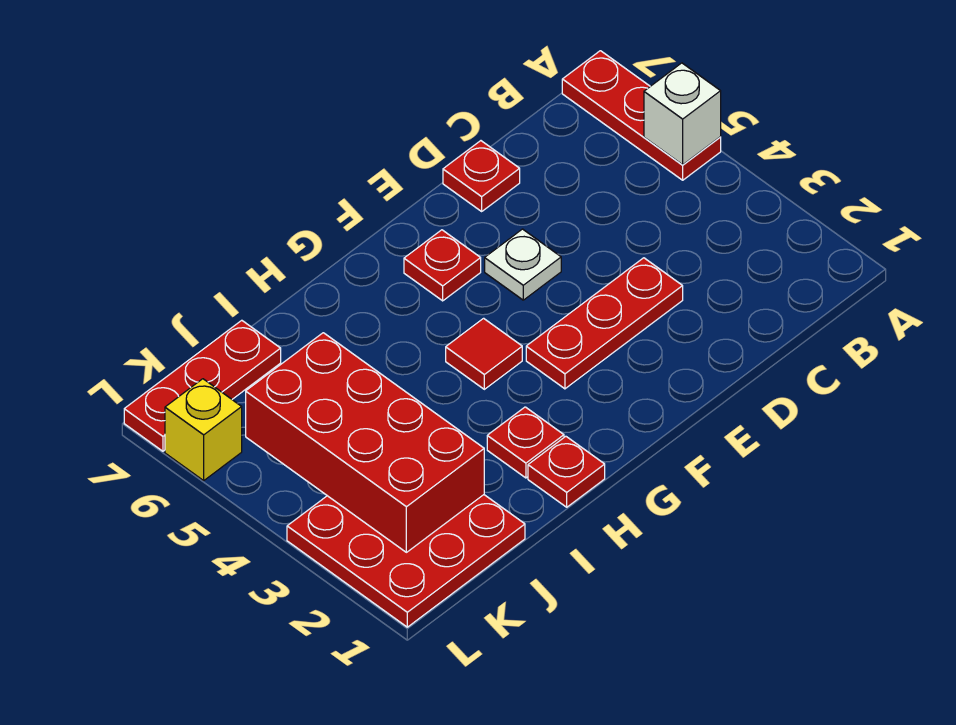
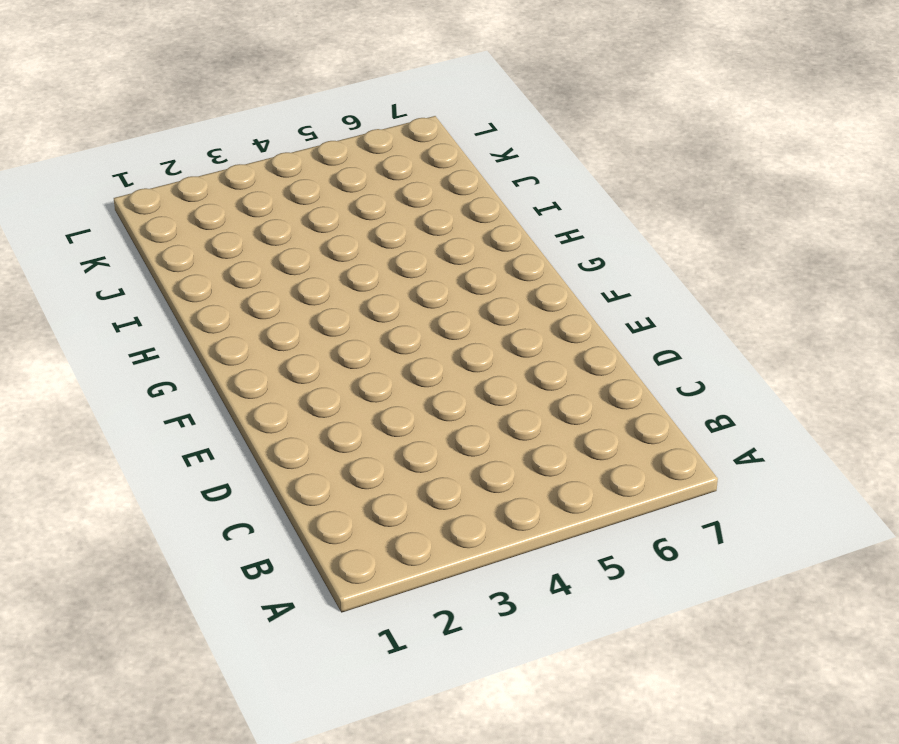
none -> red plate A5:A7 level 1
none -> red plate D3:F3 level 1
none -> red plate D7 level 1

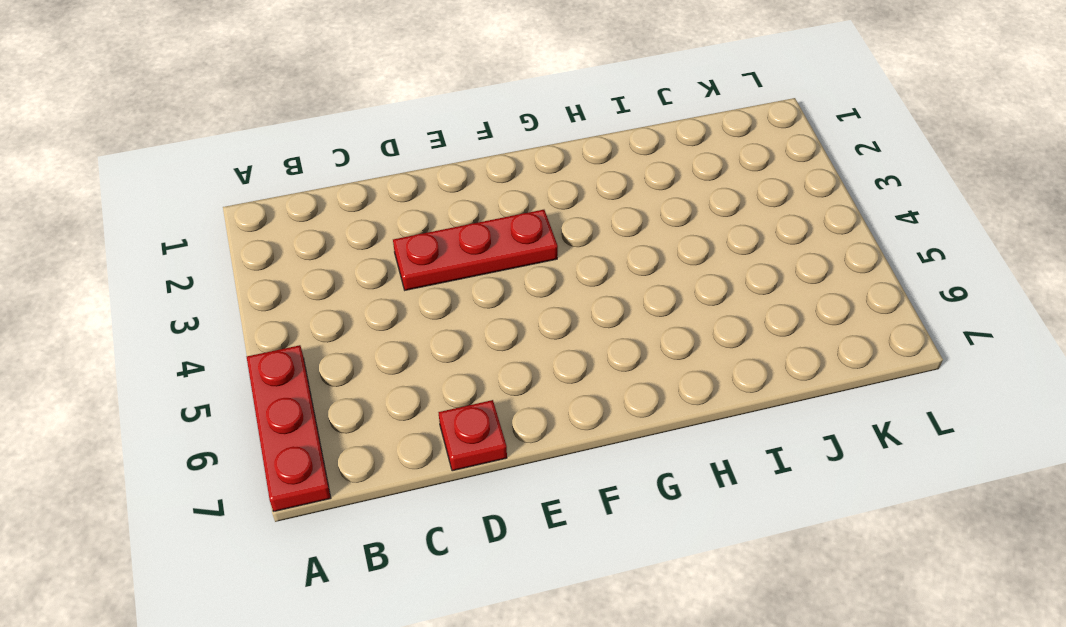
none -> white plate E5 level 1
none -> red plate F6 level 1
none -> red tile G4 level 1

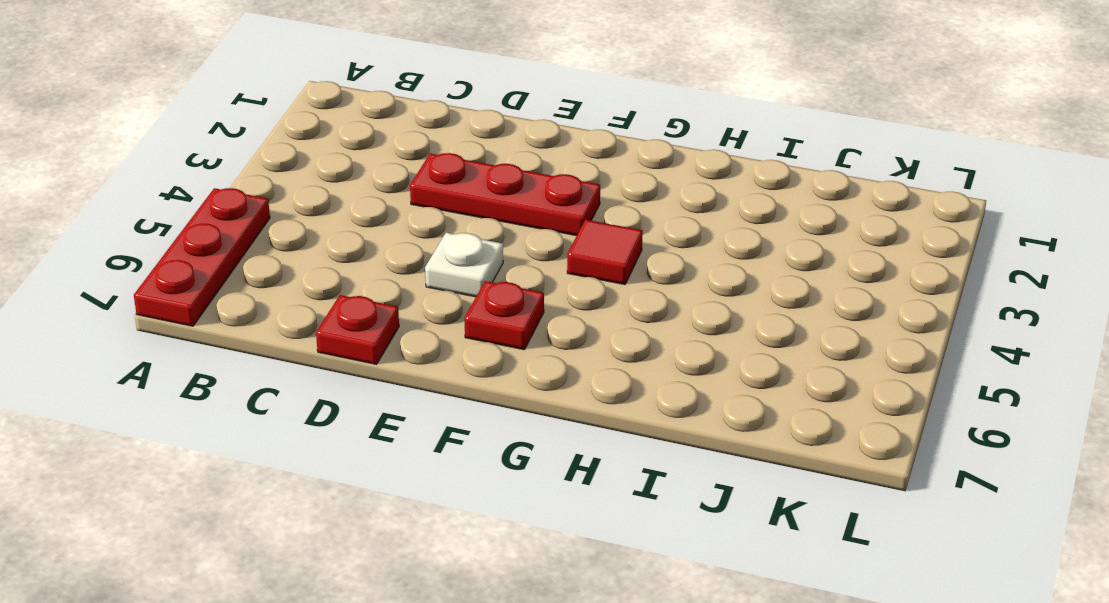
none -> red plate H1 level 1
none -> red plate H2 level 1
none -> red plate J1:L3 level 1

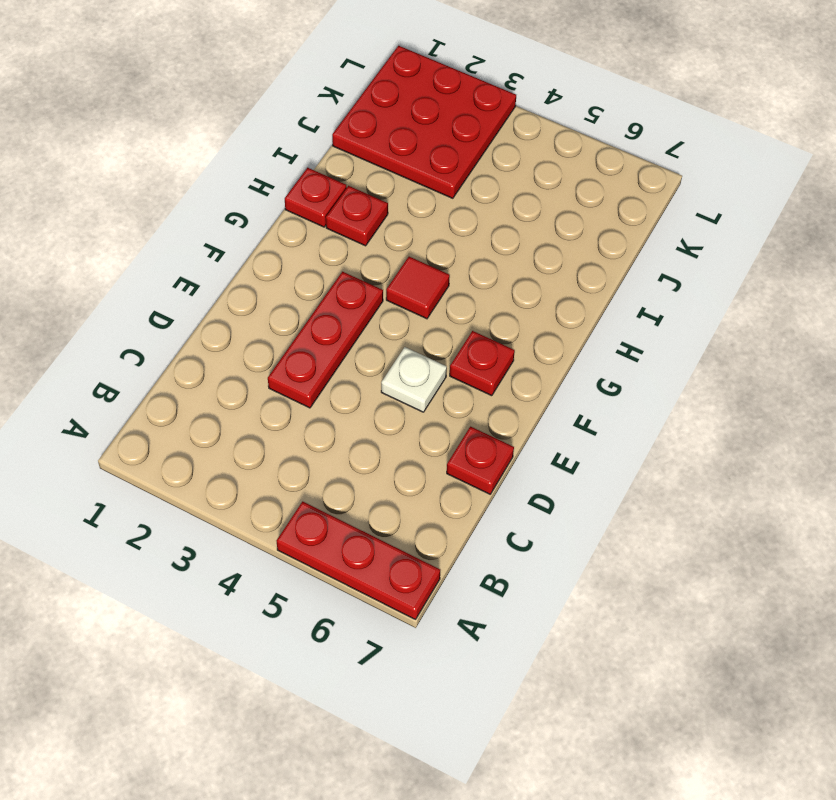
none -> red plate J7:L7 level 1
none -> yellow brick L6 level 1
none -> white brick A5 level 2

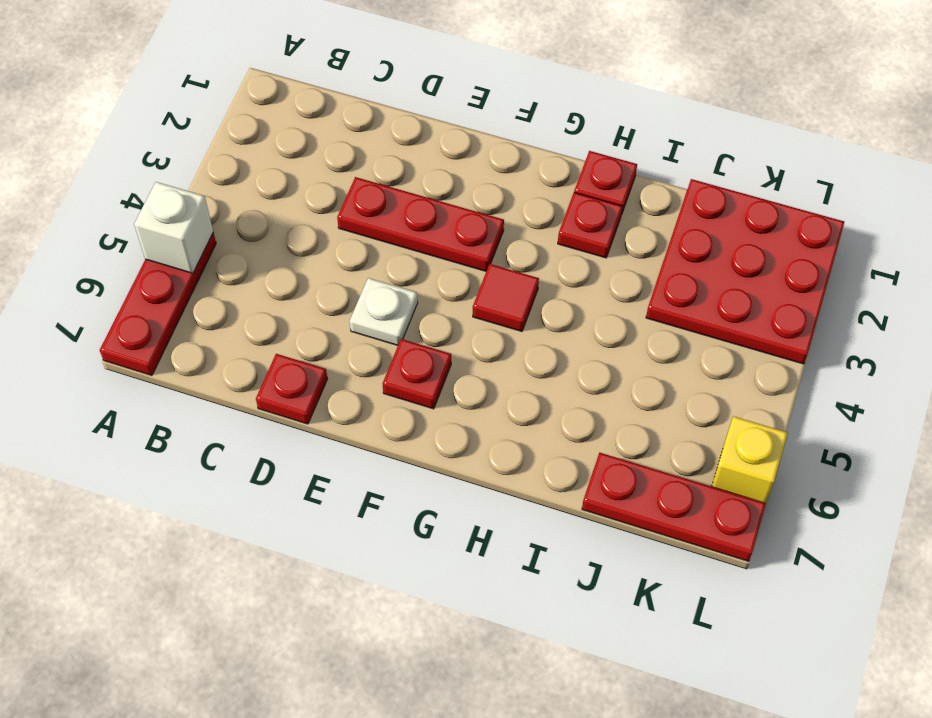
none -> red brick J2:K5 level 2

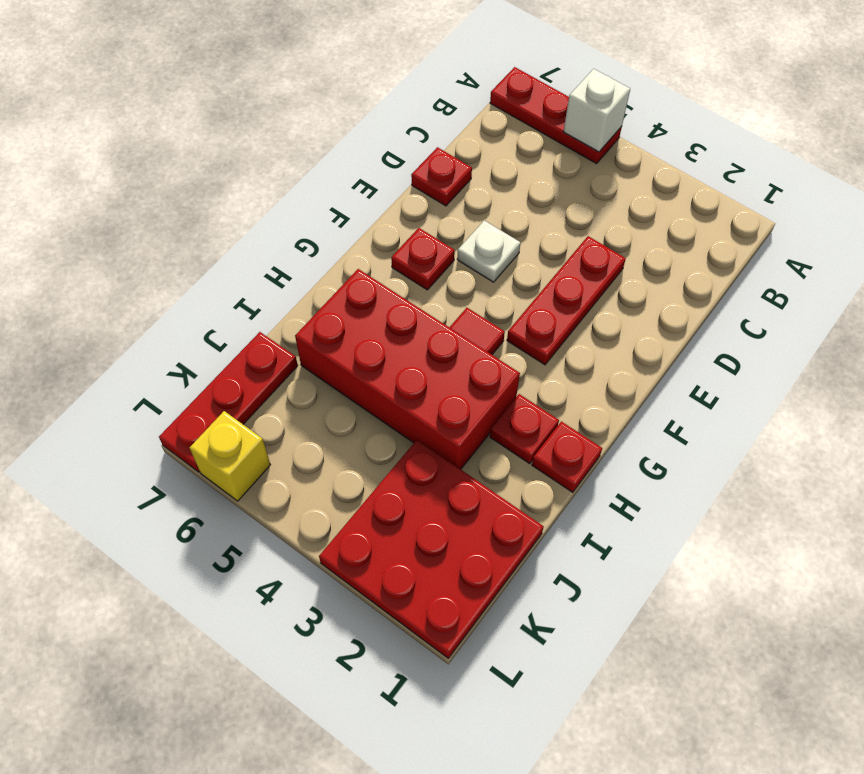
red brick H3:I6 level 1 -> red brick J2:K5 level 2

